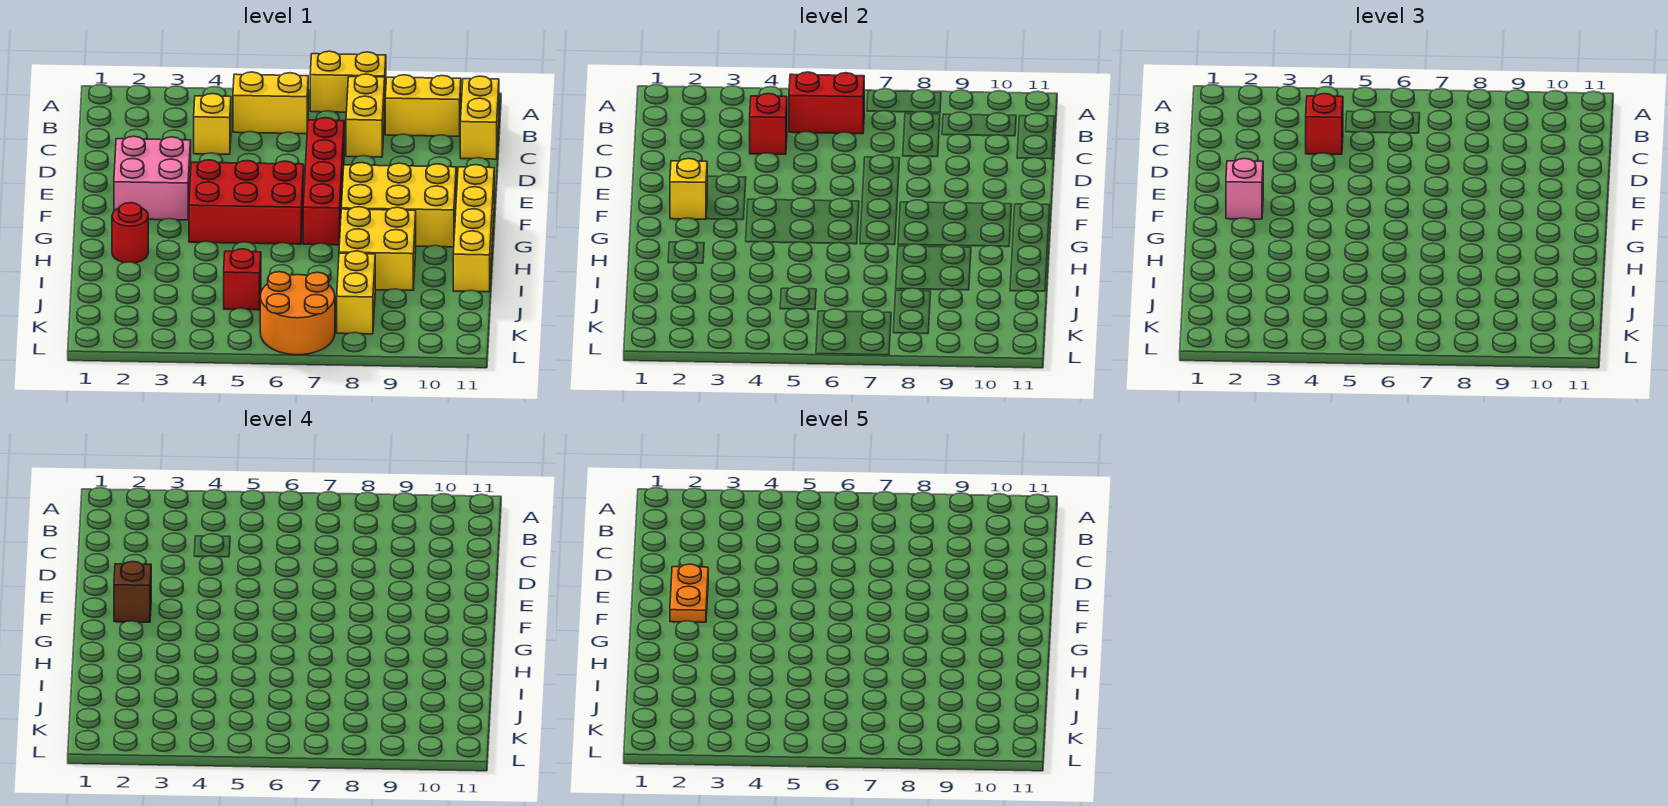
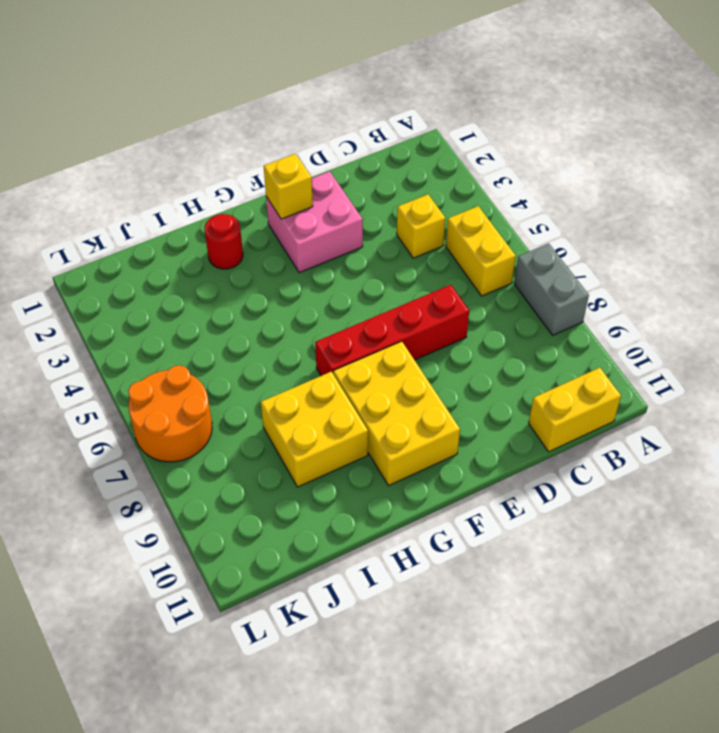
grey brick A7:A8 level 1 -> yellow brick A7:A8 level 1
none -> yellow brick B8:C8 level 1
none -> yellow brick B9:B10 level 1
none -> red brick F4:G6 level 1

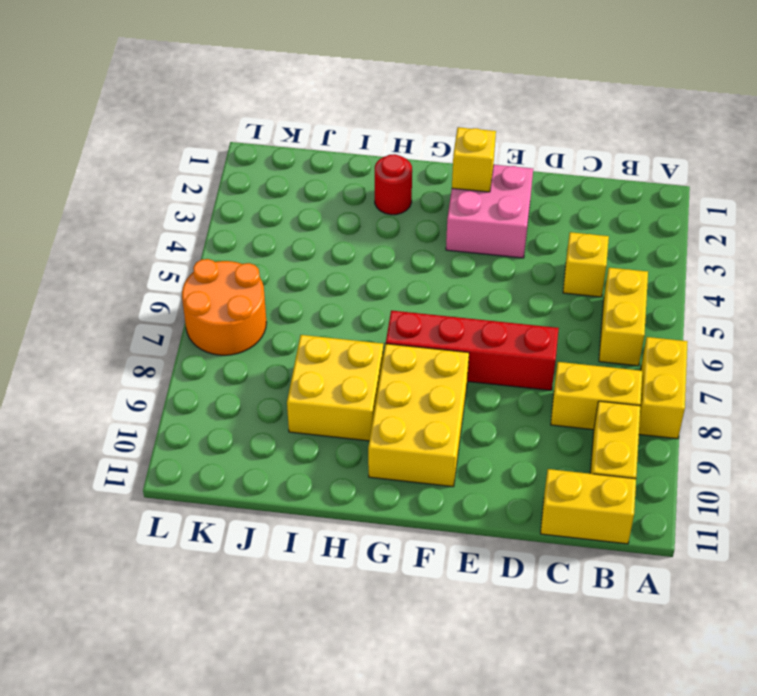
none -> red brick F4:G6 level 1
none -> yellow brick F11:I11 level 1
none -> red brick J5 level 1

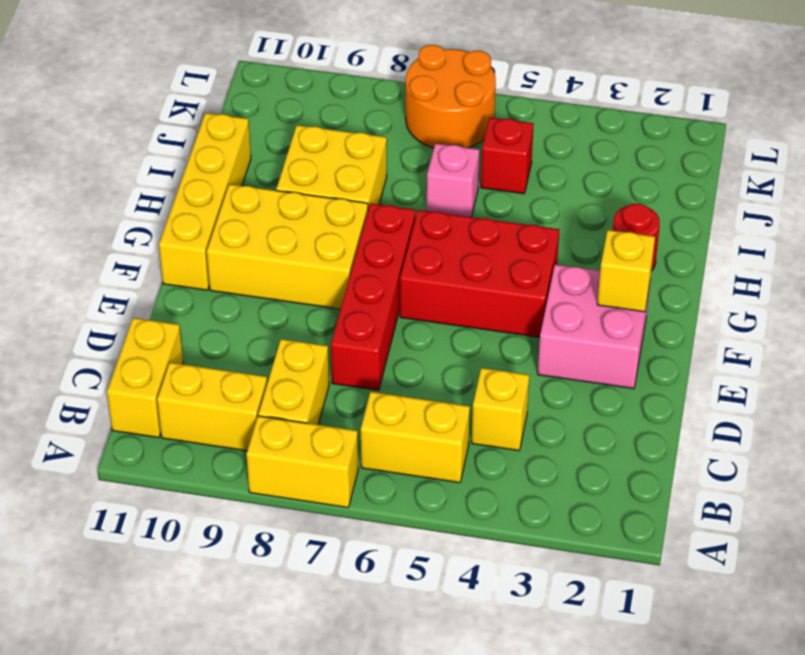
pink brick I6 level 1 -> pink brick F2 level 3
none -> yellow brick J8:K8 level 1
none -> red brick B5:B6 level 2
none -> red brick C4 level 2

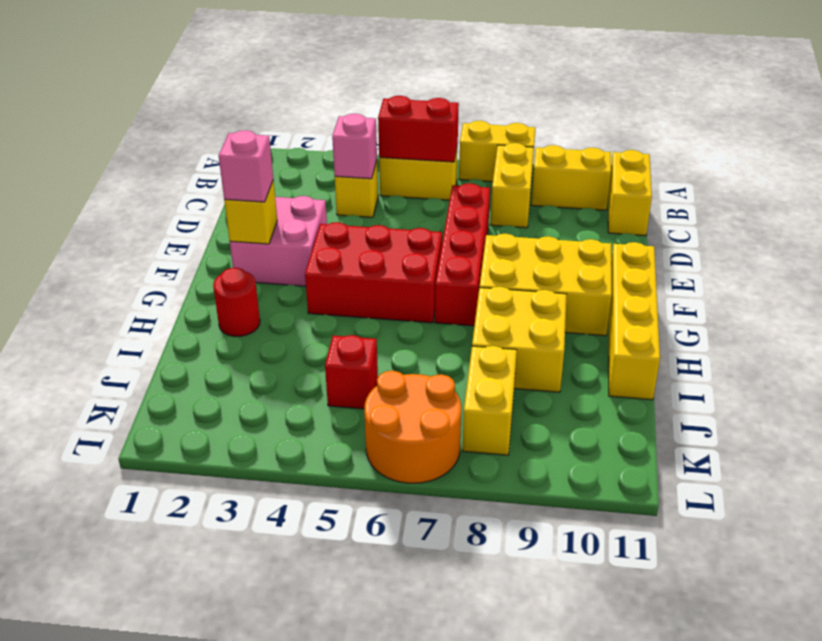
pink brick C4 level 2 -> red brick C4 level 2
none -> red brick C4 level 3
none -> brown brick F2 level 4
none -> orange plate E2:F2 level 5

